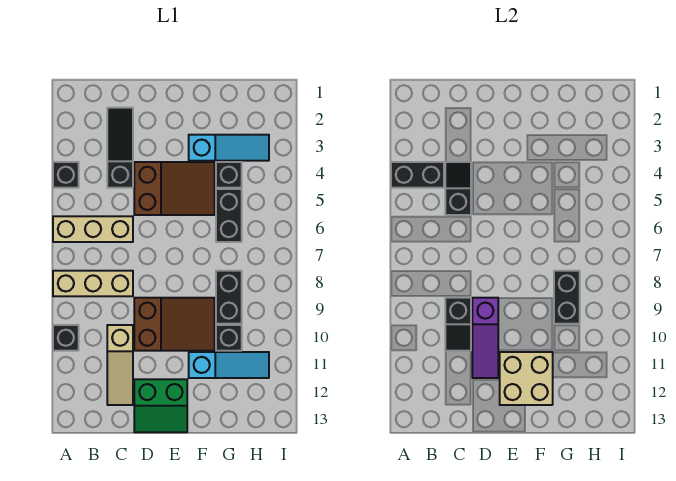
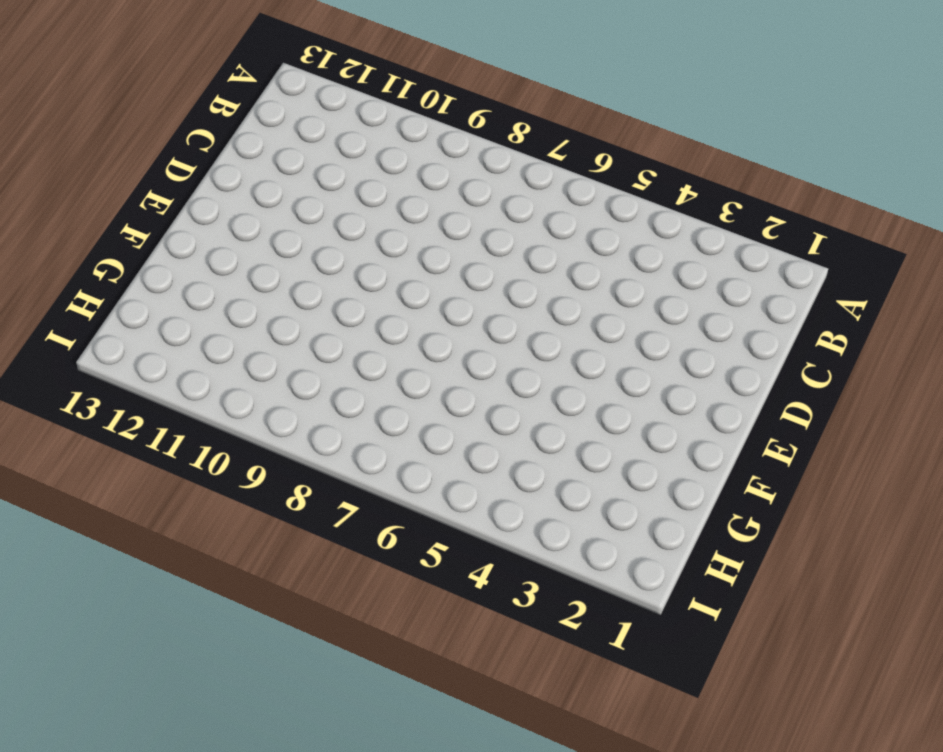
none -> black brick A4 level 1
none -> tan brick A6:C6 level 1
none -> tan brick A8:C8 level 1

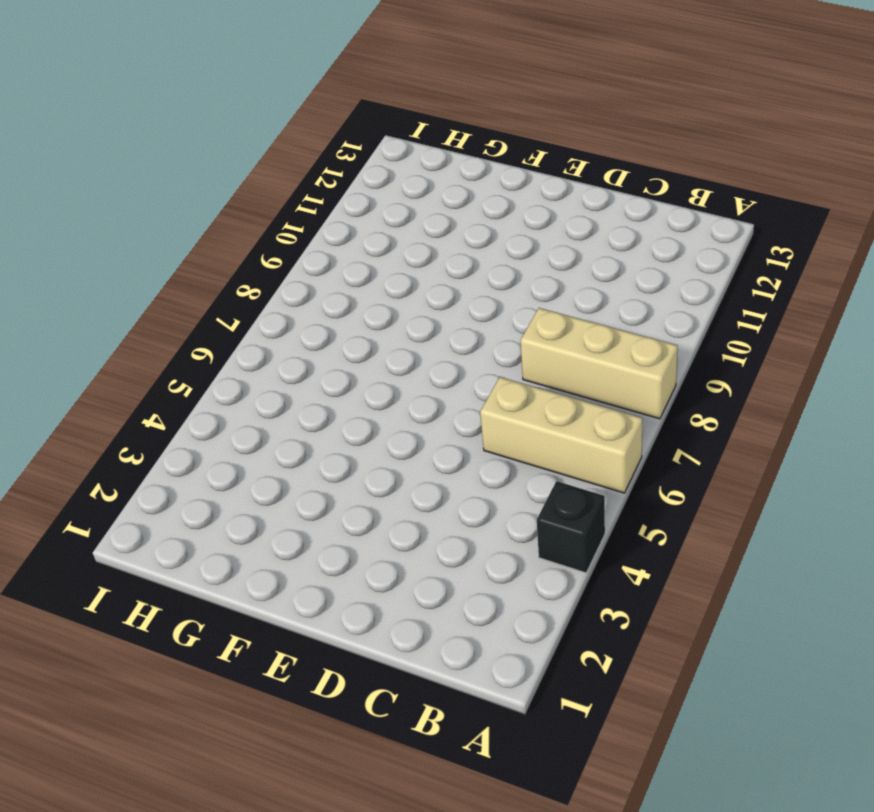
none -> black brick A10 level 1
none -> black slope C2:C4 level 1 top 4
none -> tan slope C10:C12 level 1 top 10

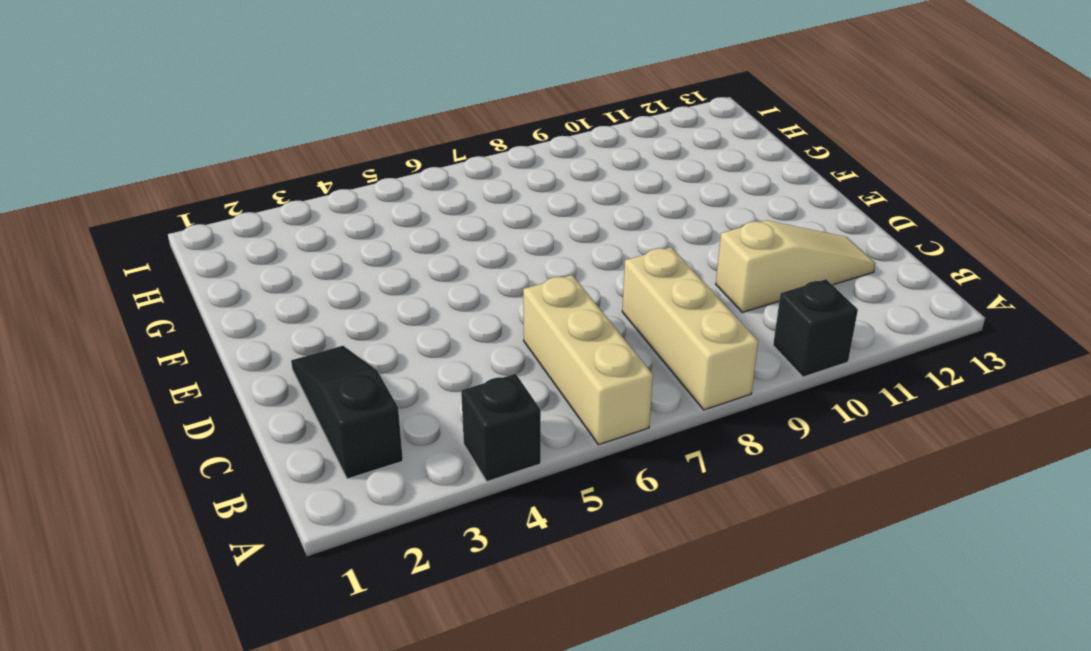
black slope B2:D2 level 1 top B -> black slope C2:C4 level 1 top 4
none -> brown slope D4:F5 level 1 top D
none -> brown slope D9:F10 level 1 top D
none -> green slope D12:E13 level 1 top 12

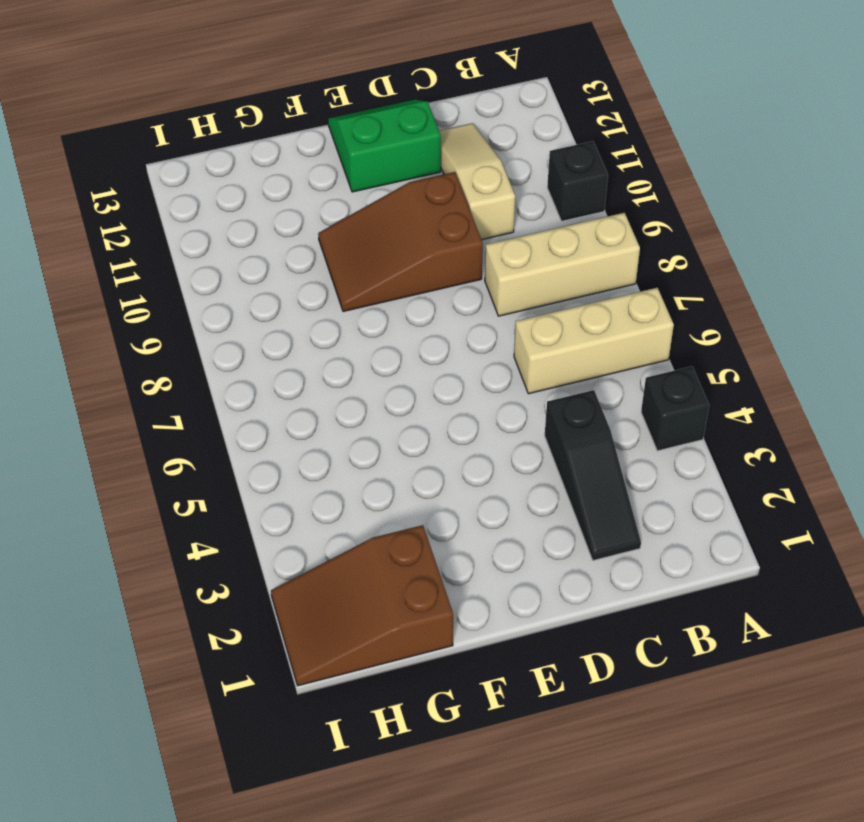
brown slope G1:I2 level 1 top G -> brown slope D4:F5 level 1 top D
none -> cyan slope F3:H3 level 1 top F
none -> cyan slope F11:H11 level 1 top F
none -> black brick G4 level 1

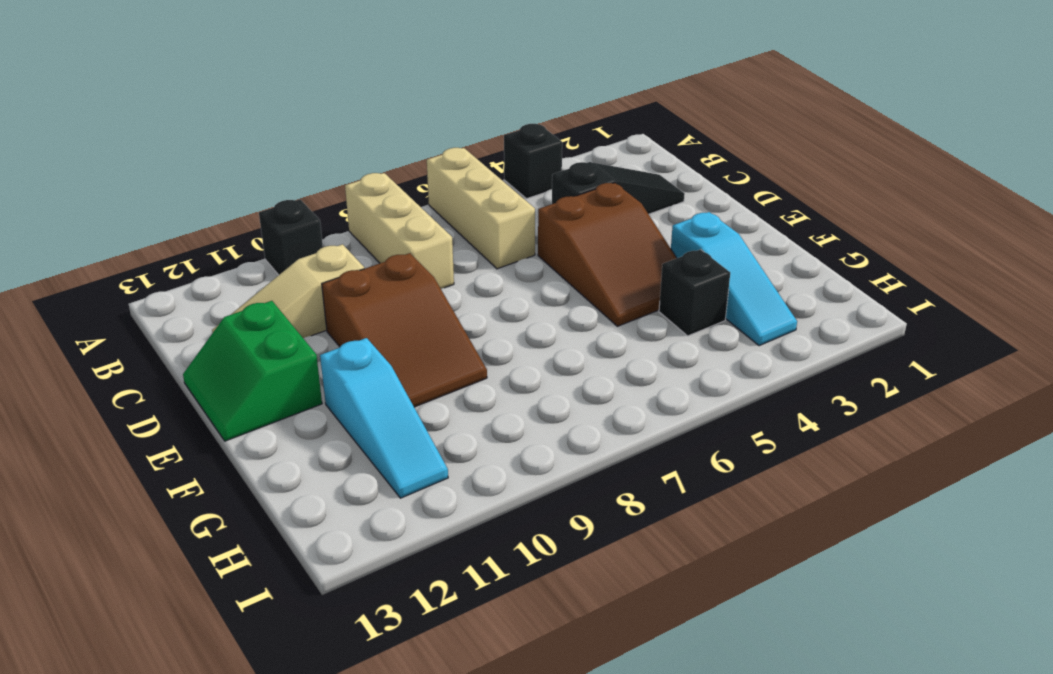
none -> black brick G5:G6 level 1
none -> black brick G8:G9 level 1
none -> black brick G10 level 1

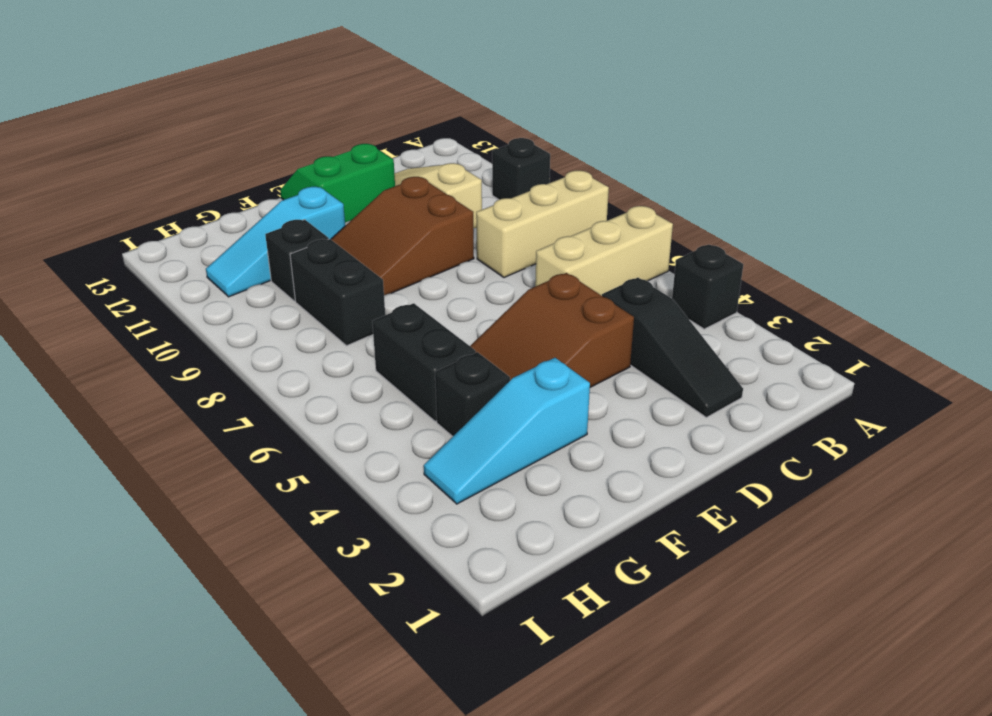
none -> black brick A4:B4 level 2
none -> black slope C4:C5 level 2 top 5
none -> black slope C9:C10 level 2 top 9

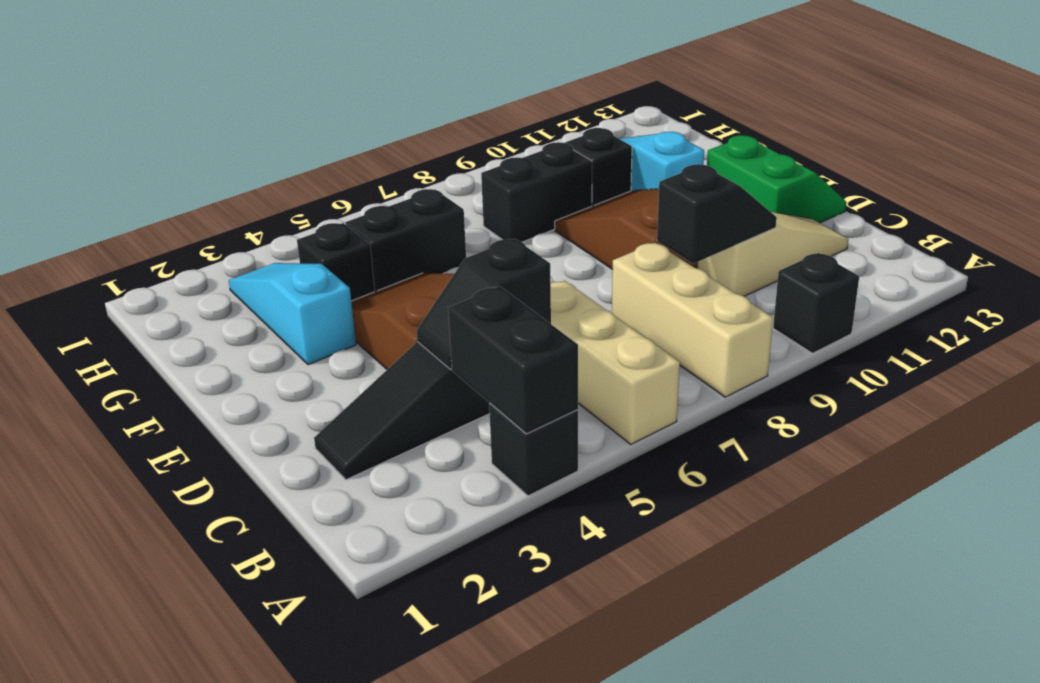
none -> purple slope D9:D11 level 2 top 9
none -> tan brick E11:F12 level 2
none -> black brick G8:G9 level 2

